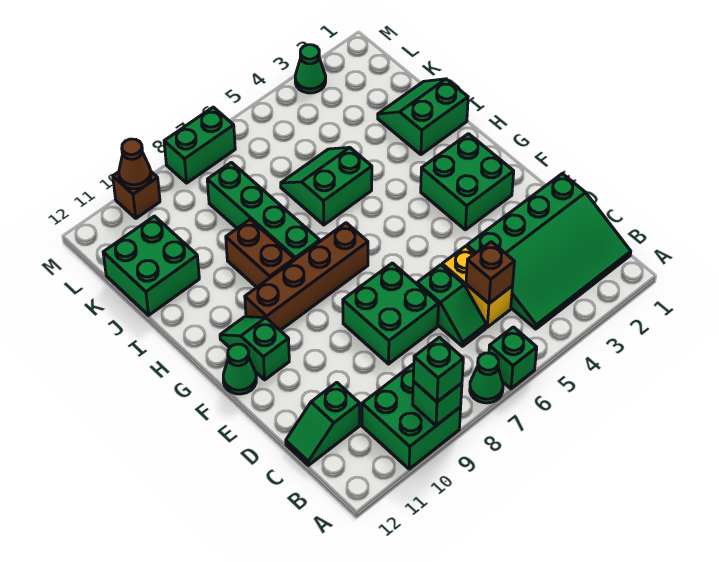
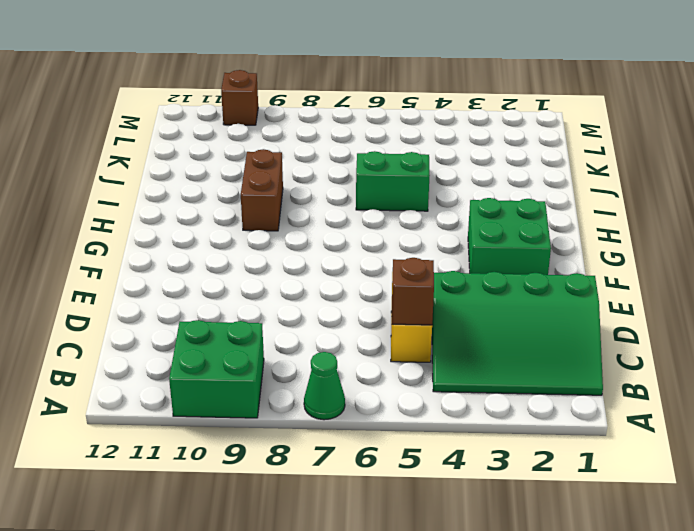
none -> green brick A6 level 1
none -> green slope C6:D6 level 1 top D
none -> green slope C11:C12 level 1 top 11

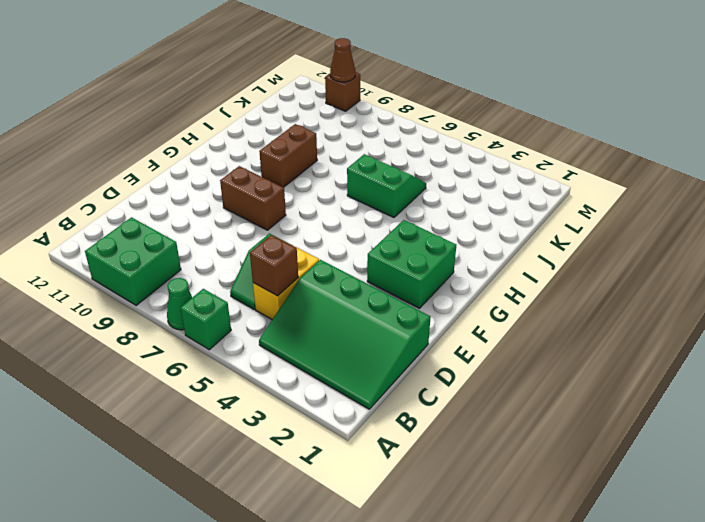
brown brick F8:F9 level 1 -> none
none -> green slope C11:C12 level 1 top 11
none -> green brick D7:E8 level 1
none -> green slope F11:G11 level 1 top F

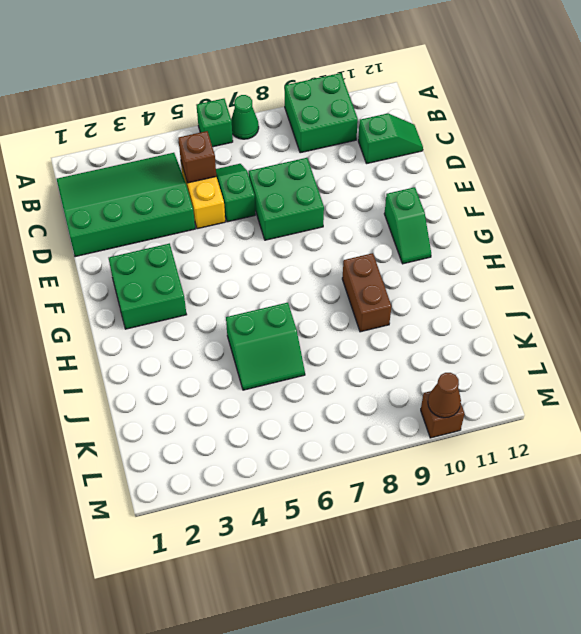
none -> green cone F12 level 1
none -> brown brick G7:G10 level 1
none -> green brick H8:K8 level 1

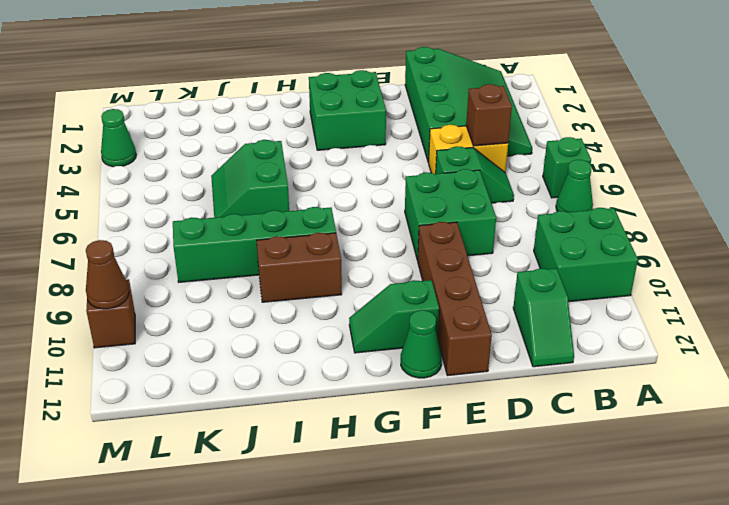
brown brick E9:E12 level 1 -> brown brick G7:G10 level 1
none -> green slope I1:J2 level 1 top I
none -> green brick J11:K12 level 1
none -> green brick M7:M8 level 1

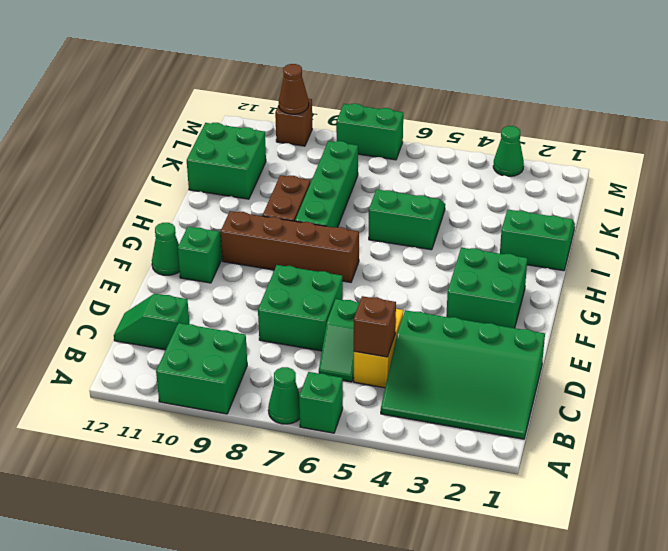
none -> green brick A9 level 2
none -> green brick A9 level 3

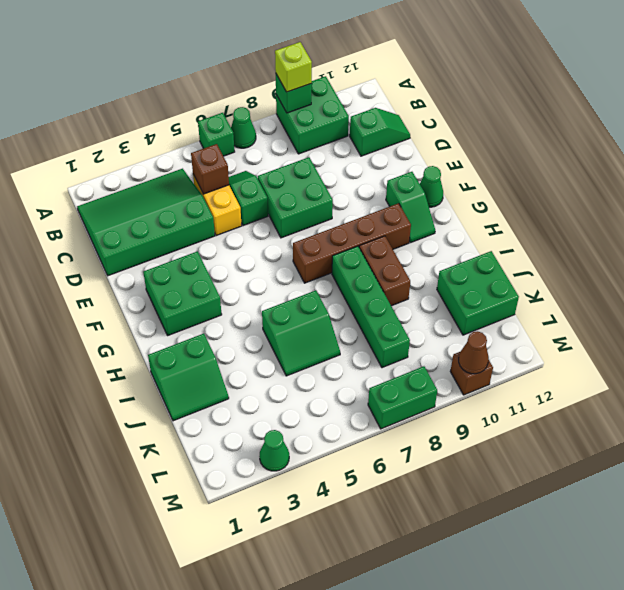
lime brick A9 level 3 -> green brick A9 level 3

